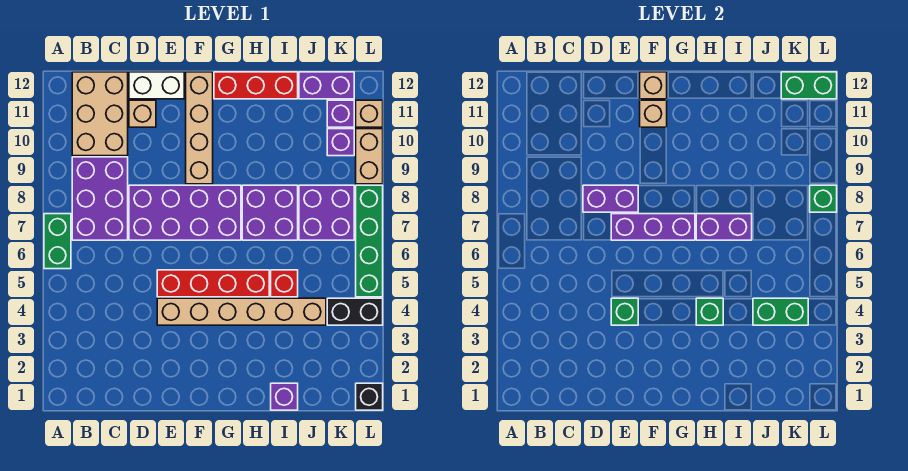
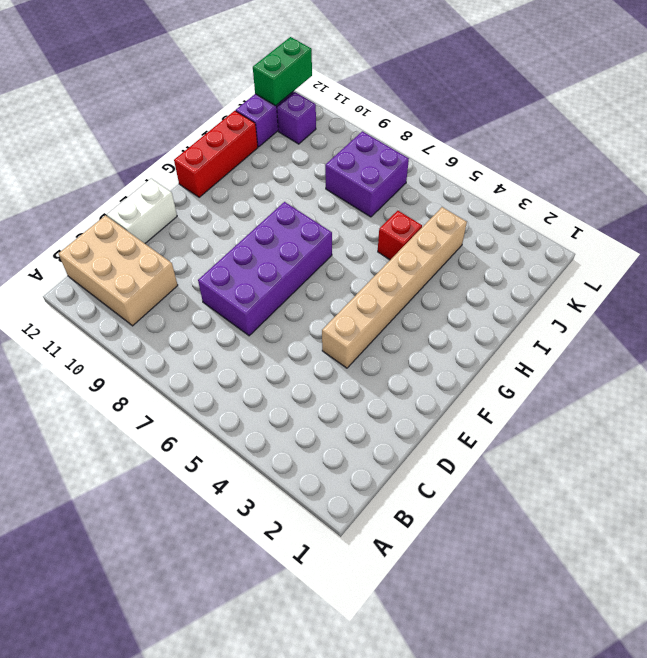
none -> green brick A6:A7 level 1
none -> purple brick B7:C9 level 1
none -> tan brick D11 level 1
none -> red brick E5:H5 level 1

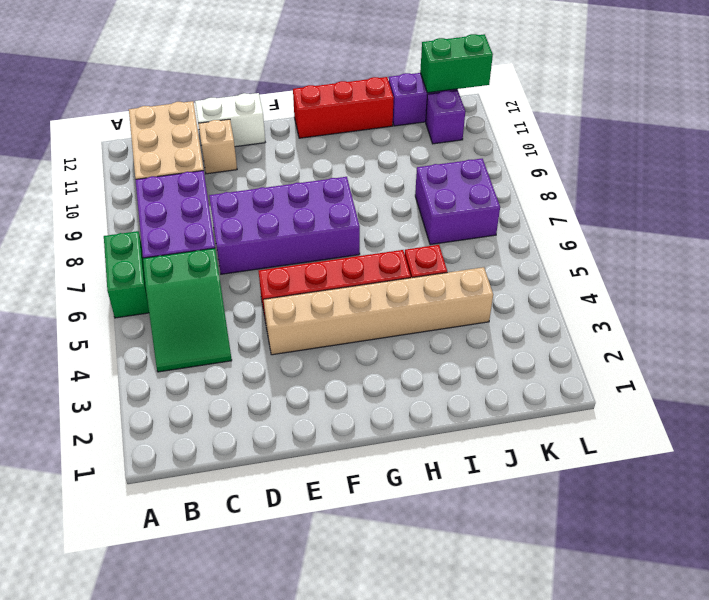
green slope B4:C6 level 1 top 6 -> none
none -> tan brick F9:F12 level 1
none -> purple brick H7:I8 level 1
none -> purple brick I1 level 1
none -> black brick K4:L4 level 1

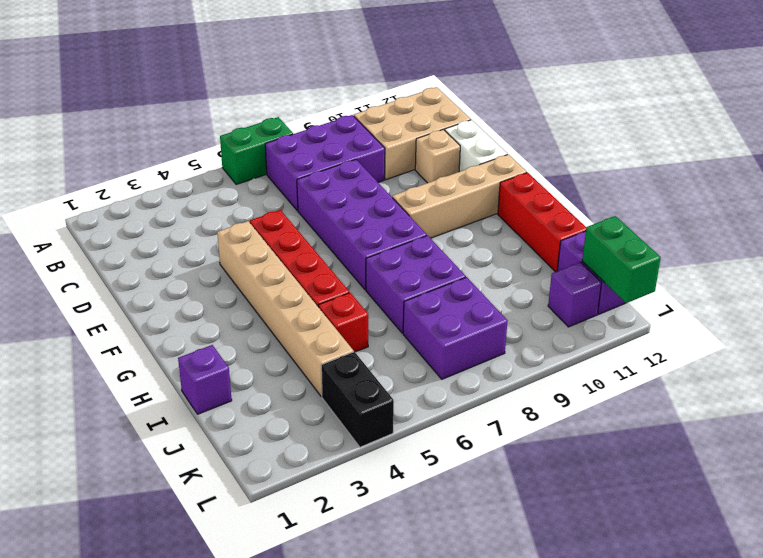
none -> purple brick K10 level 1
none -> black brick L1 level 1
none -> green brick L5:L8 level 1
none -> tan brick L9:L10 level 1

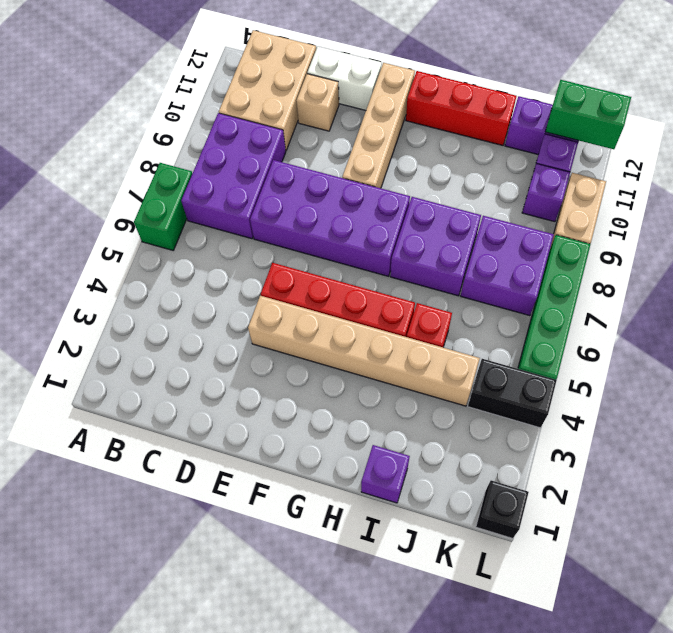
none -> tan brick L11 level 1
none -> purple brick D8:E8 level 2
none -> green brick E4 level 2
none -> purple brick E7:G7 level 2

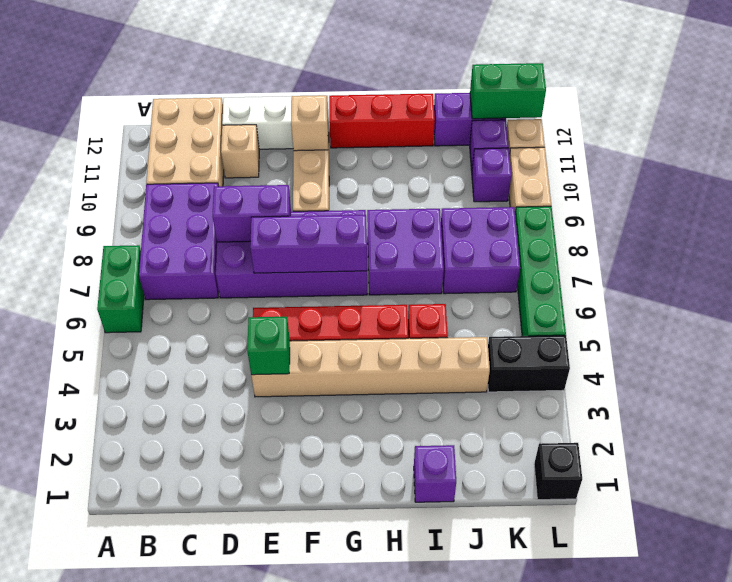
none -> tan brick F12 level 2
none -> green brick H4 level 2
none -> purple brick H7:I7 level 2
none -> green brick J4:K4 level 2

